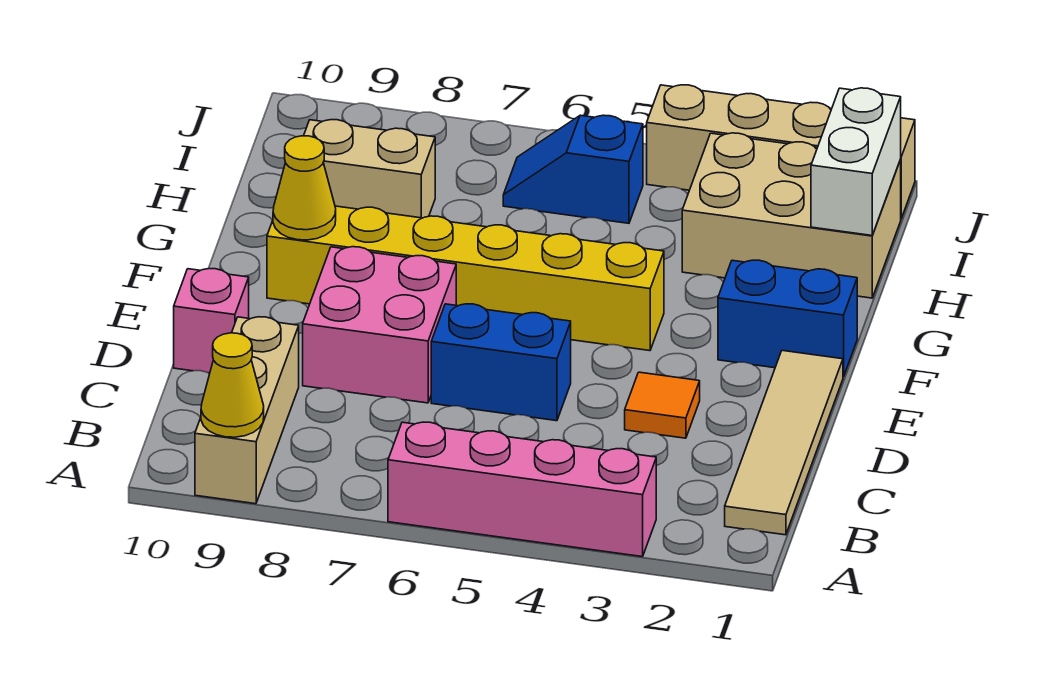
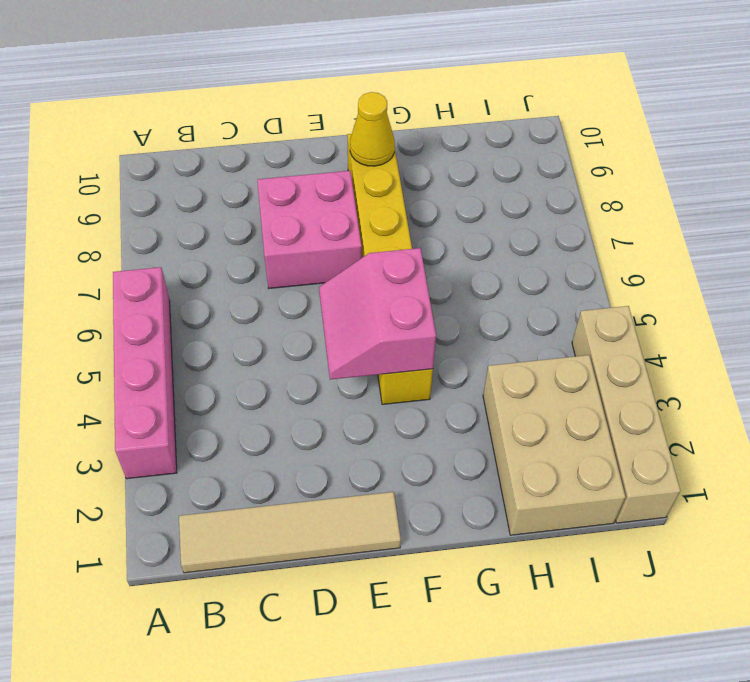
pink slope E4:F5 level 2 top F -> none
none -> tan brick A9:C9 level 1
none -> orange tile D3 level 1
none -> blue brick D5:D6 level 1

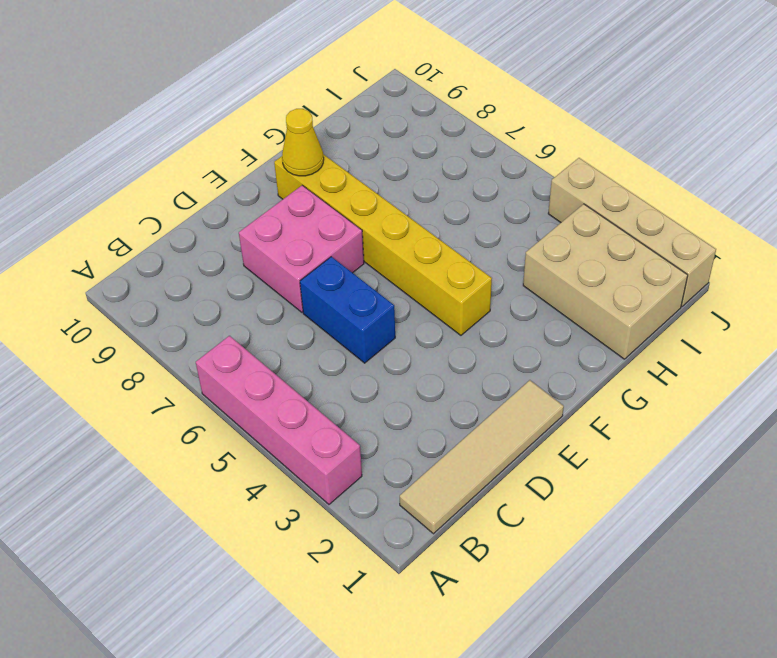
none -> tan brick A9:C9 level 1
none -> orange tile D3 level 1
none -> pink brick D10 level 1

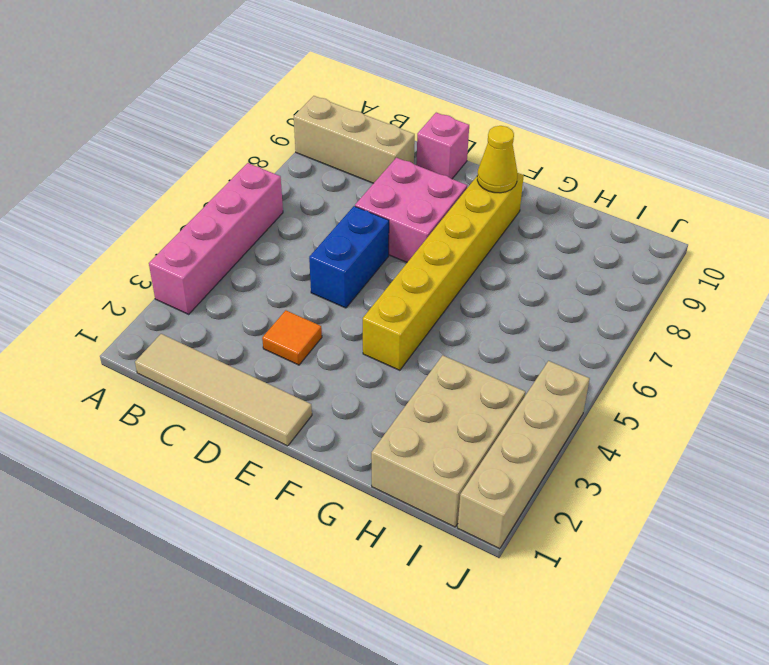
none -> blue brick F1:F2 level 1
none -> tan brick H8:H9 level 1
none -> blue slope I5:I6 level 1 top 5

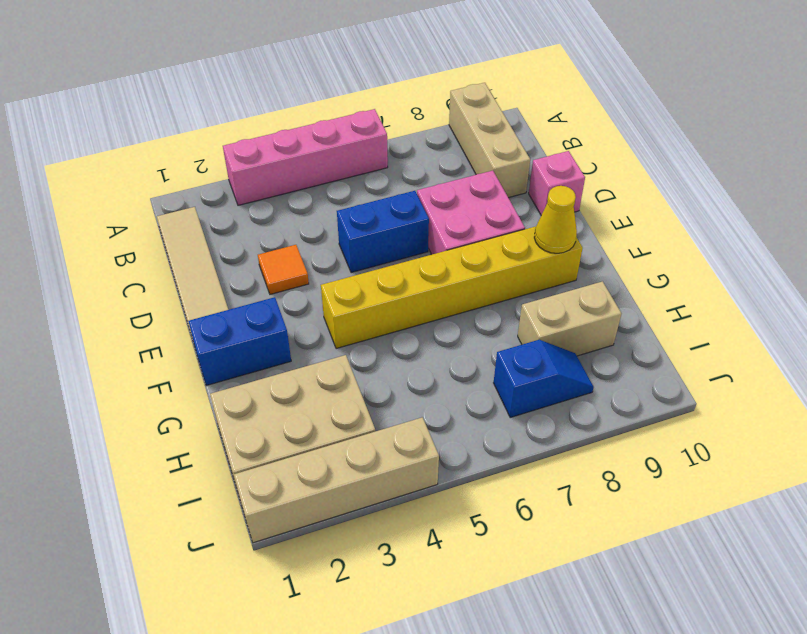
blue slope I7:I8 level 1 top 7 -> blue slope I5:I6 level 1 top 5
none -> yellow cone A9 level 2
none -> white brick H1:I1 level 2

